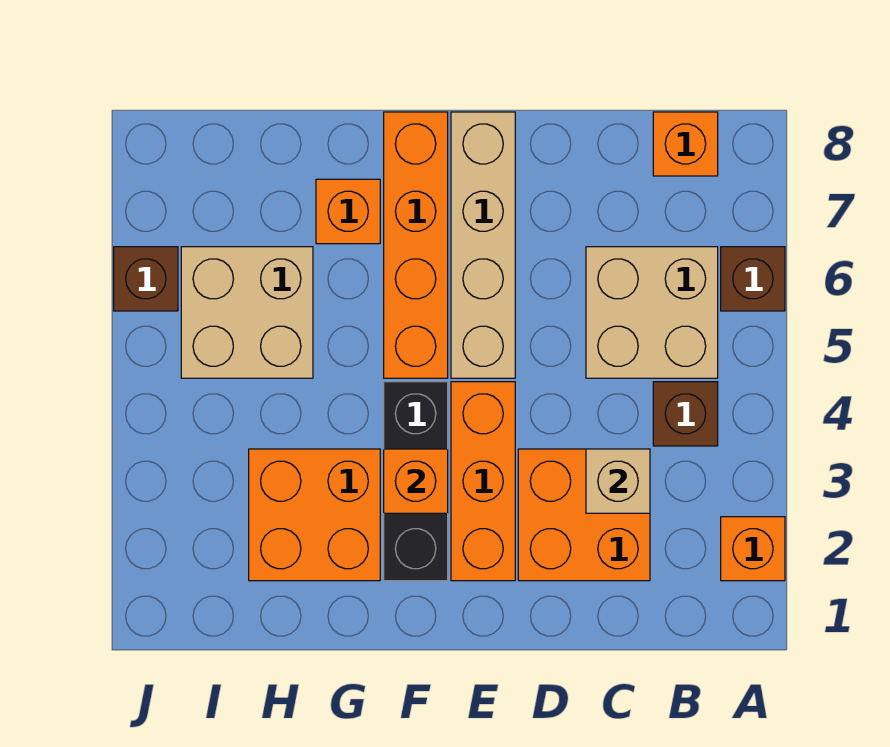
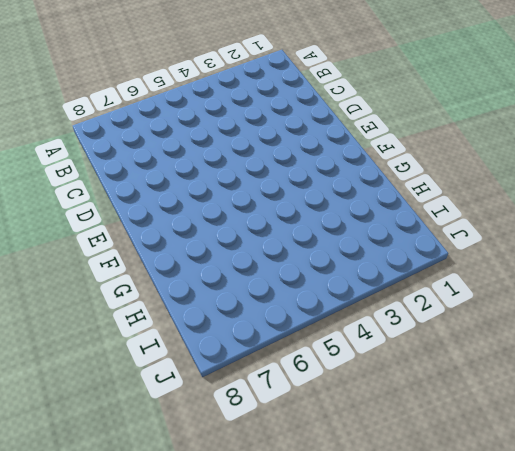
none -> orange brick A2 level 1
none -> brown brick A6 level 1
none -> brown brick B4 level 1

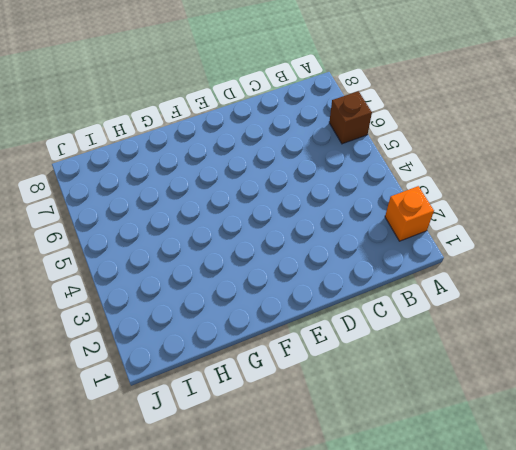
none -> brown brick B4 level 1
none -> tan brick B5:C6 level 1
none -> orange brick B8 level 1

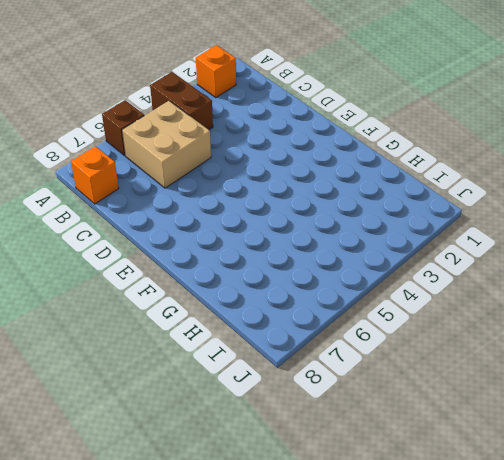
brown brick A4:B4 level 1 -> brown brick B4 level 1
none -> orange brick C2:D3 level 1
none -> orange brick E2:E4 level 1
none -> tan brick E5:E8 level 1

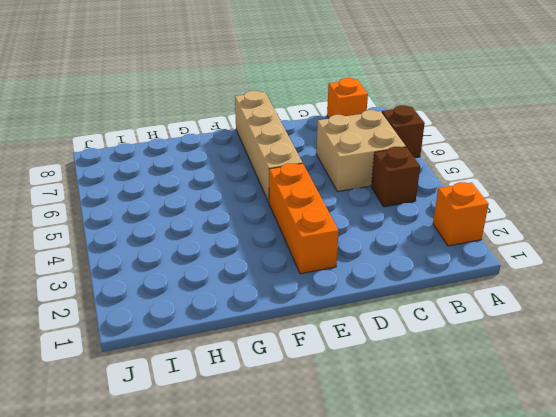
none -> orange brick C2:D3 level 1
none -> black brick F2:F4 level 1
none -> orange brick F5:F8 level 1

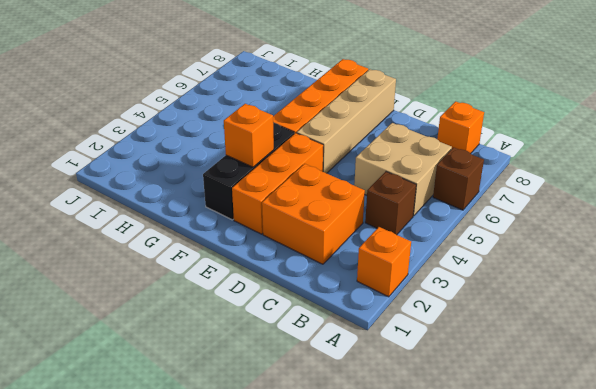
none -> orange brick G2:H3 level 1
none -> orange brick G7 level 1
none -> tan brick H5:I6 level 1

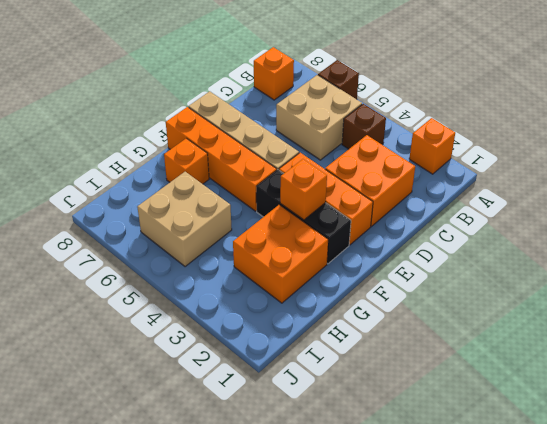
none -> brown brick J6 level 1
none -> tan brick C3 level 2

